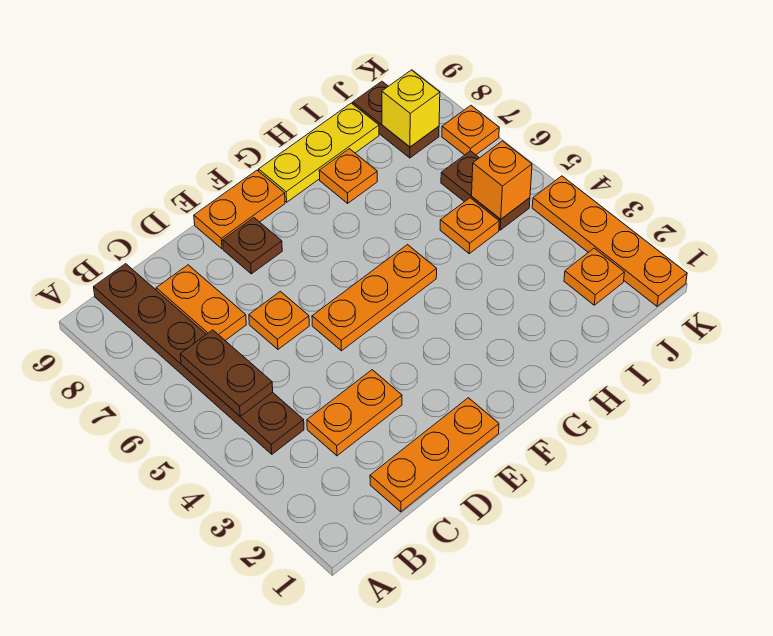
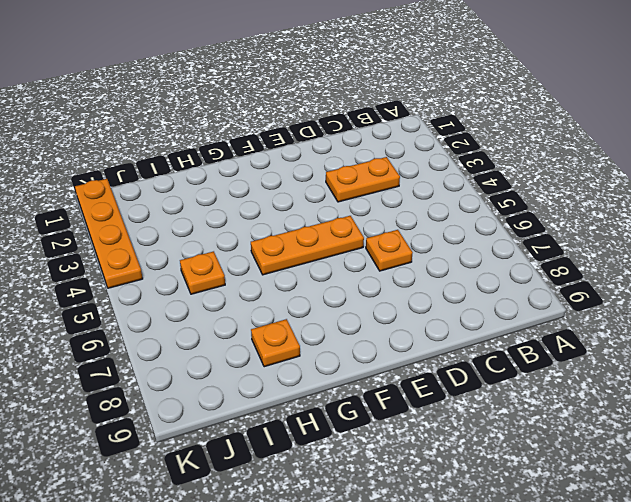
none -> brown plate B4:B9 level 1
none -> orange plate C1:E1 level 1
none -> orange plate C7:C8 level 1

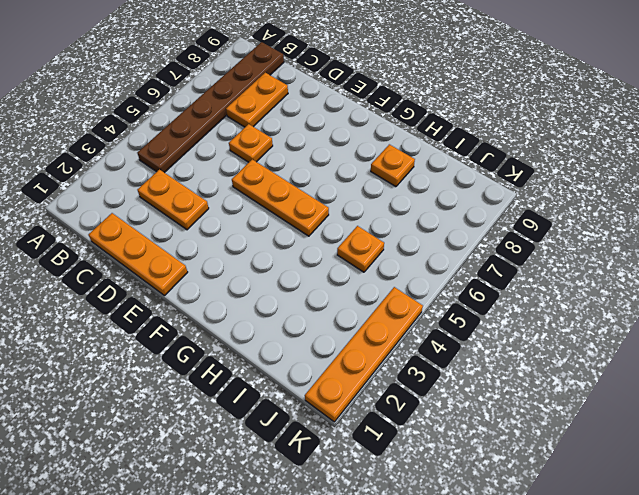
none -> brown plate E8 level 1
none -> orange plate E9:F9 level 1
none -> yellow plate G9:I9 level 1

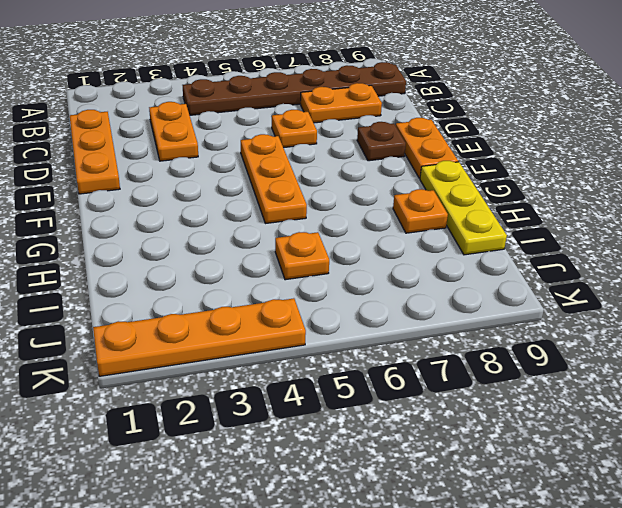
none -> orange plate J2 level 1
none -> brown plate J5:J6 level 1
none -> brown plate J8:J9 level 1

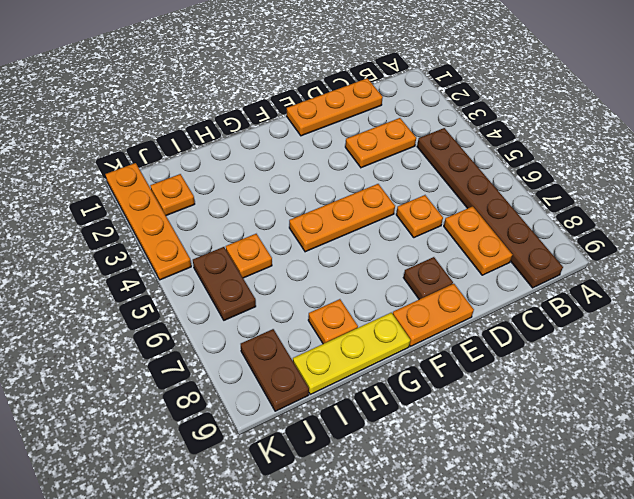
none -> orange plate K7 level 1
none -> brown plate B5:B6 level 2
none -> orange brick J5 level 2

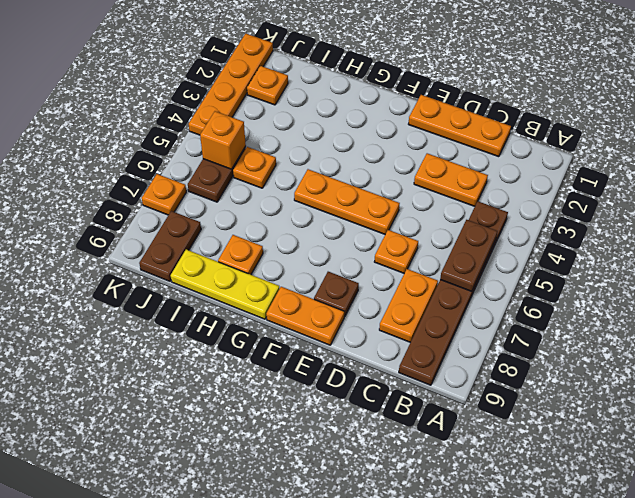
none -> yellow brick J8 level 2

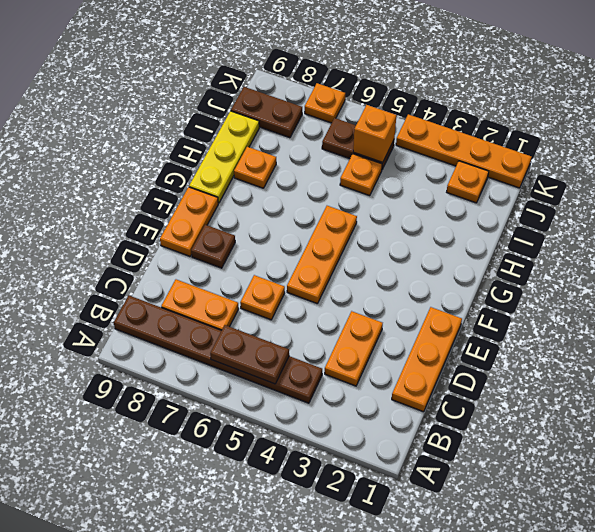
none -> yellow brick J8 level 2

